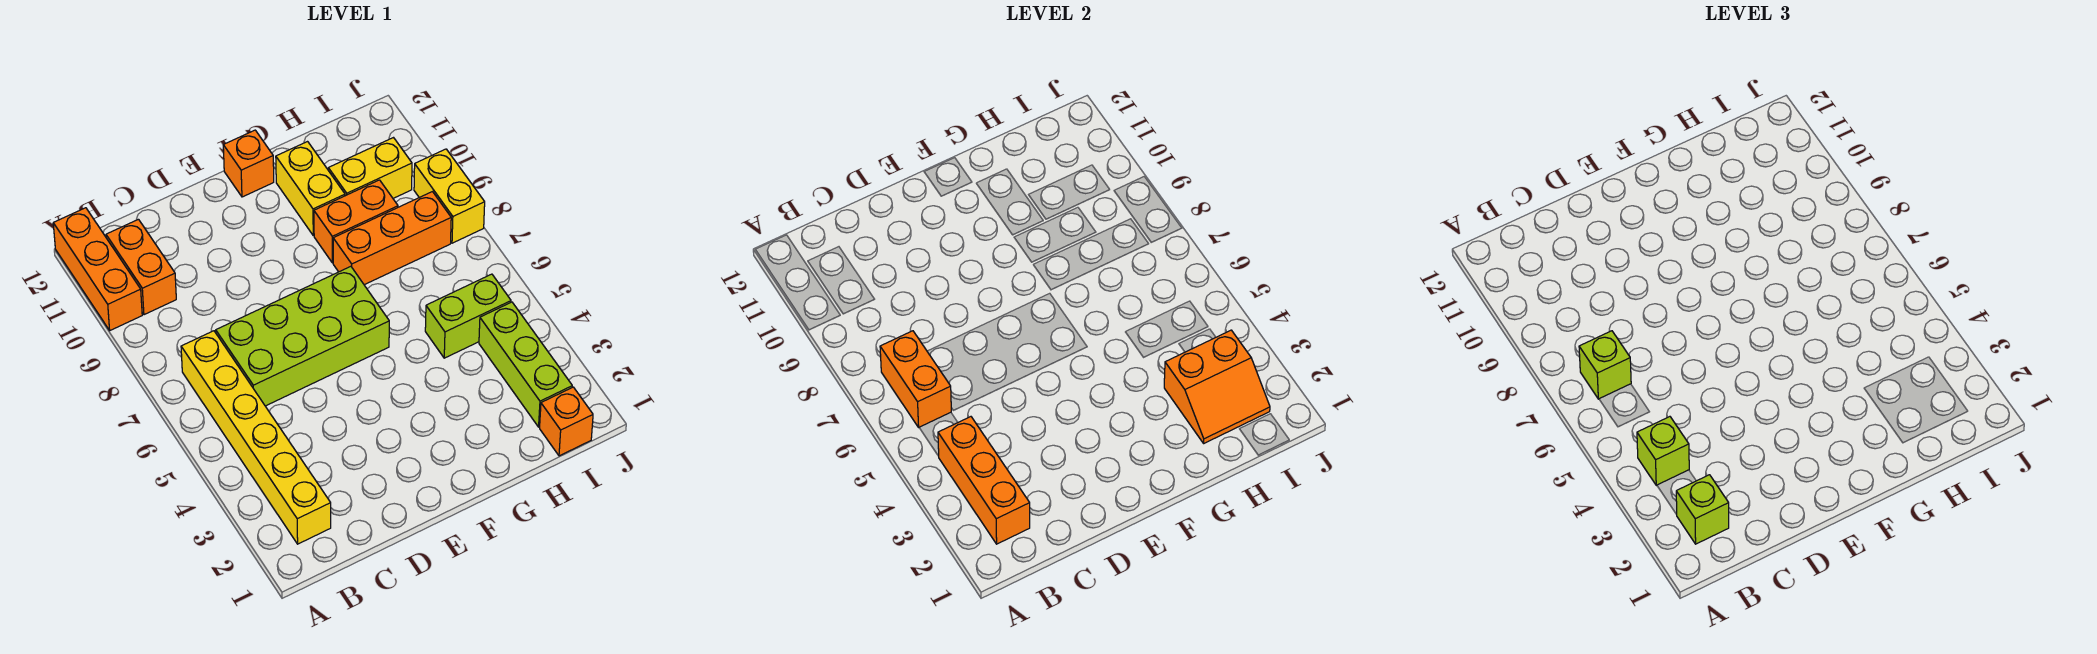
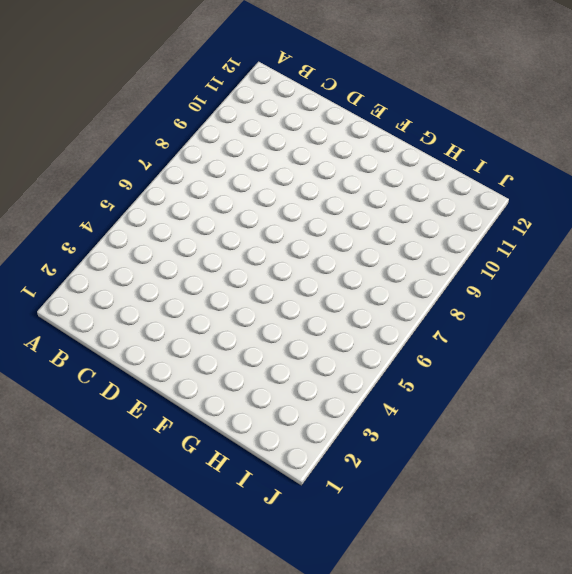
none -> orange brick A10:A12 level 1
none -> yellow brick B2:B7 level 1
none -> orange brick B10:B11 level 1

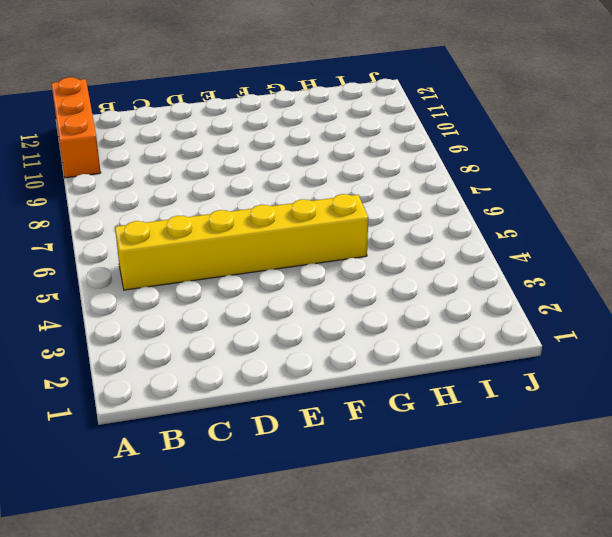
yellow brick B5:G5 level 1 -> yellow brick B2:B7 level 1
none -> orange brick B10:B11 level 1
none -> lime brick C6:F7 level 1
none -> orange brick F12 level 1

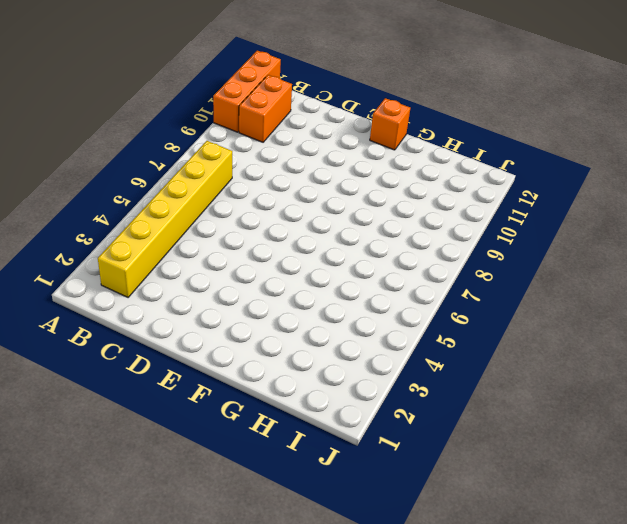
none -> lime brick C6:F7 level 1
none -> orange brick G8:I8 level 1
none -> orange brick G9:H9 level 1

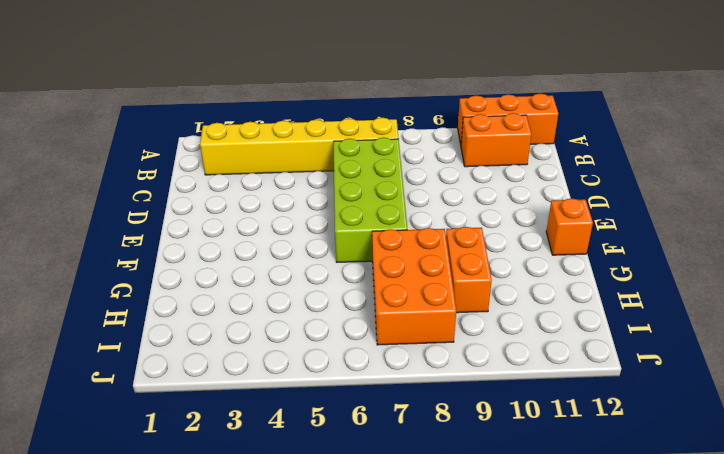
orange brick G7:I8 level 1 -> orange brick G8:I8 level 1
none -> yellow brick G10:G11 level 1
none -> lime brick H5:I5 level 1
none -> yellow brick H10:I10 level 1

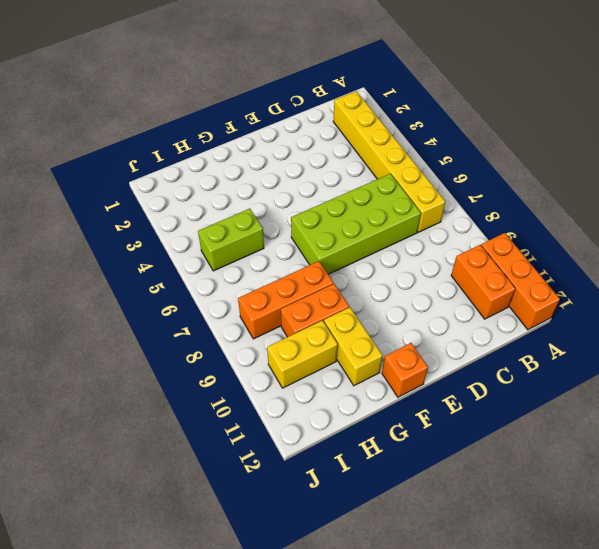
none -> orange brick I1 level 1
none -> lime brick I2:I4 level 1
none -> yellow brick J8:J9 level 1

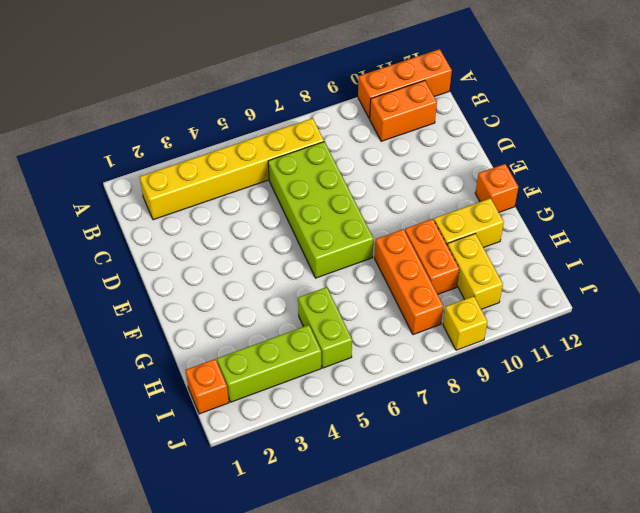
yellow brick J9 level 1 -> yellow brick J8:J9 level 1
none -> orange brick B2:B4 level 2
none -> orange brick B6:B7 level 2
none -> orange slope H2:I3 level 2 top 3

